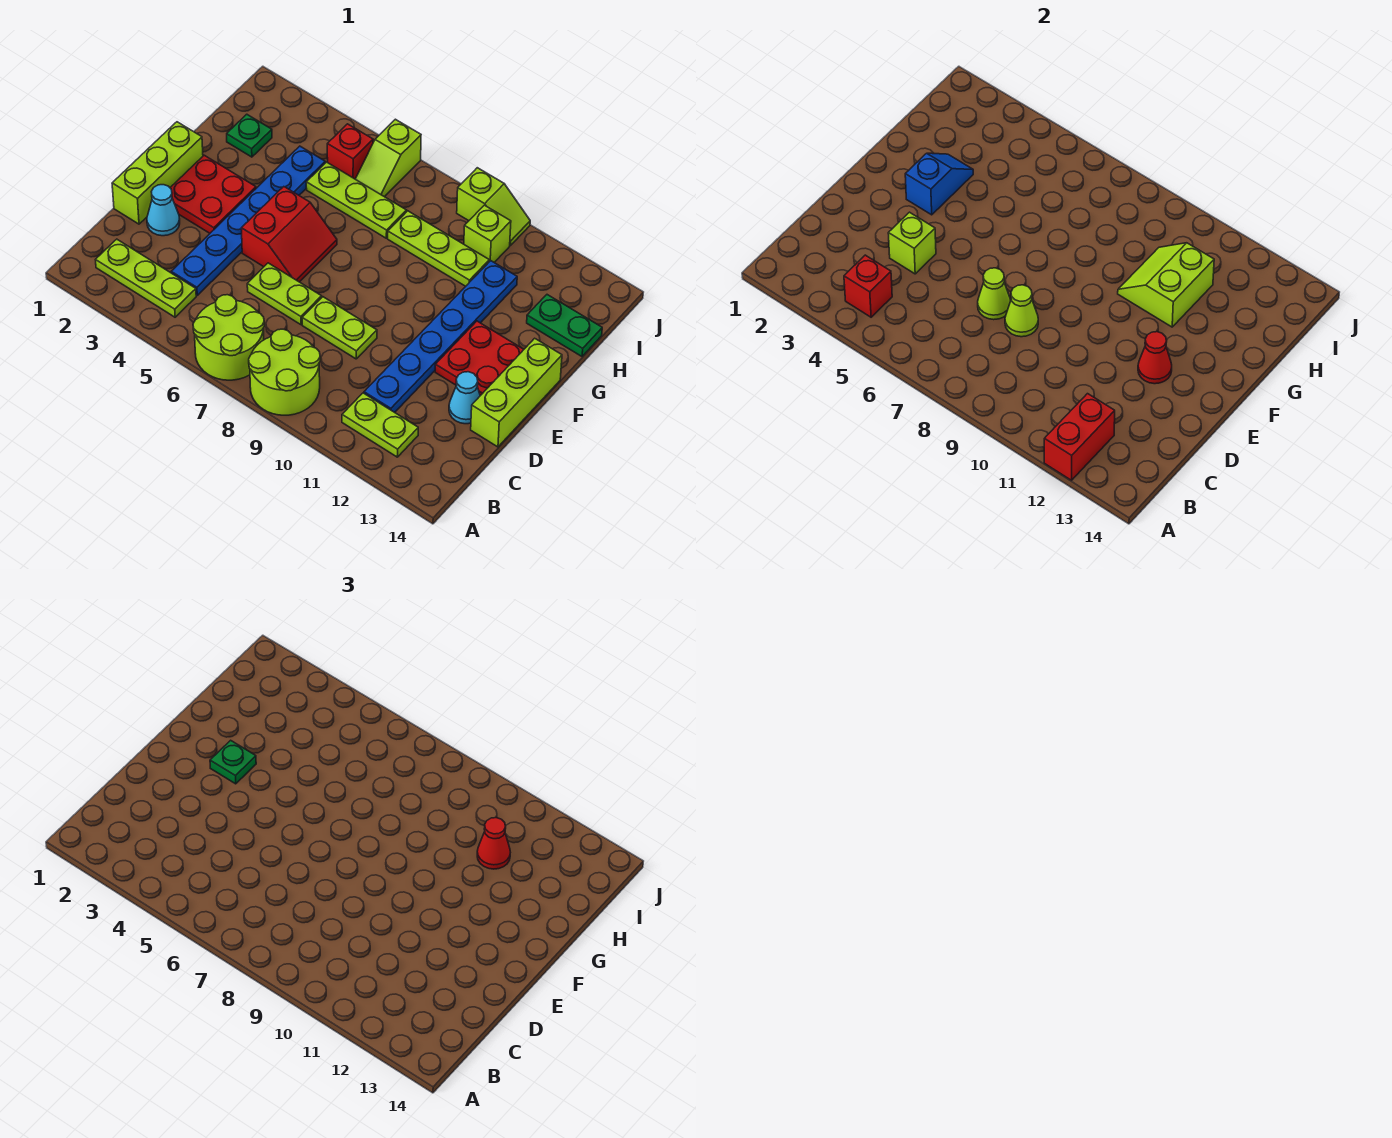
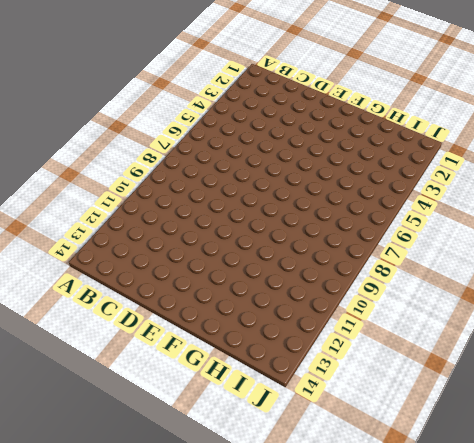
none -> lime round brick A6:B7 level 1
none -> lime round brick A8:B9 level 1
none -> lime plate B2:B4 level 1
none -> lime plate B11:B12 level 1

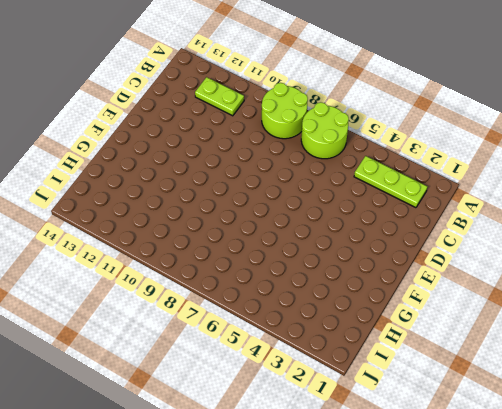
none -> blue plate C4:H4 level 1
none -> blue plate C11:H11 level 1
none -> lime brick D1:F1 level 1
none -> cyan cone D2 level 1

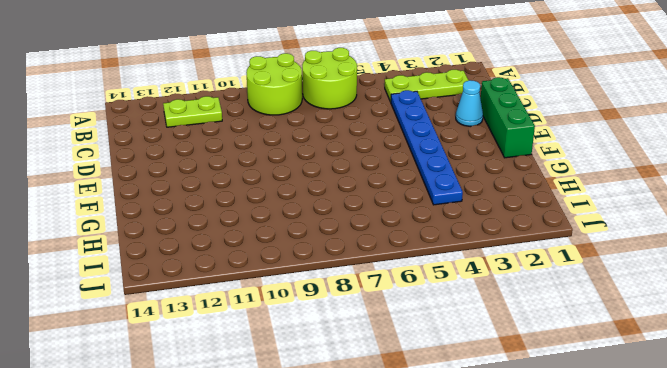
green brick D1:F1 level 1 -> lime brick D1:F1 level 1
none -> blue plate C11:H11 level 1
none -> lime plate D6:D7 level 1
none -> lime plate D8:D9 level 1
none -> cyan cone D13 level 1

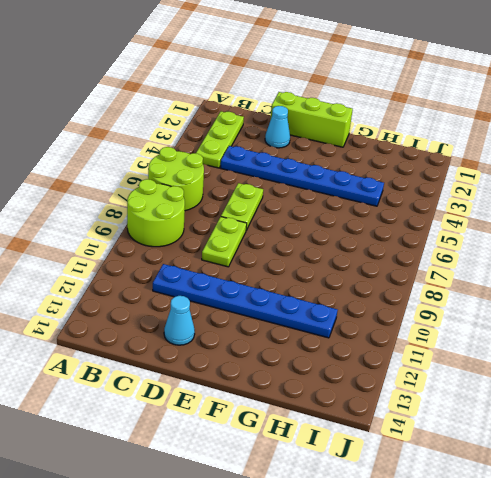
none -> lime plate B11:B12 level 1
none -> lime brick D14:F14 level 1
none -> red plate E2:F3 level 1
none -> red slope E5:F6 level 1 top 5

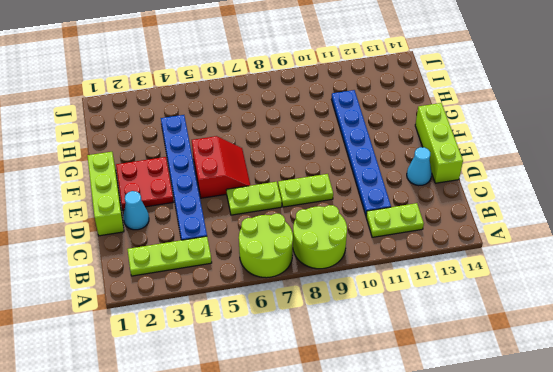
none -> red plate E12:F13 level 1
none -> green plate H2 level 1
none -> lime plate H5:H7 level 1
none -> lime plate H8:H10 level 1

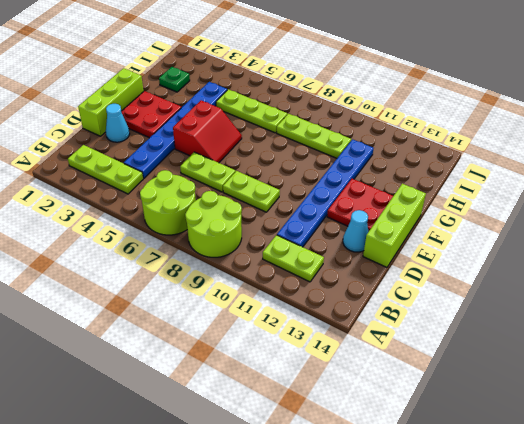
none -> green plate H13:H14 level 1
none -> red brick I5 level 1
none -> lime slope I6:J6 level 1 top J
none -> lime brick I10 level 1

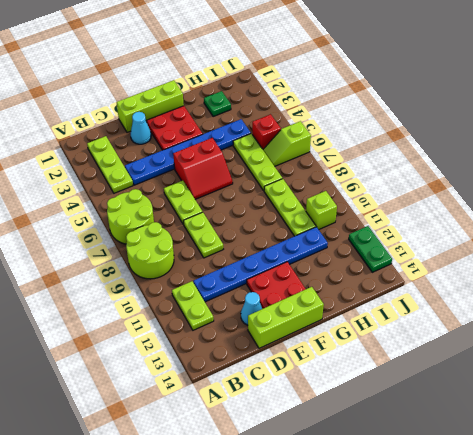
green plate J12:J13 level 1 -> green plate H13:H14 level 1
none -> lime slope J9:J10 level 1 top 9
none -> red brick A12:B12 level 2
none -> red brick B4 level 2
none -> lime brick D4 level 2

